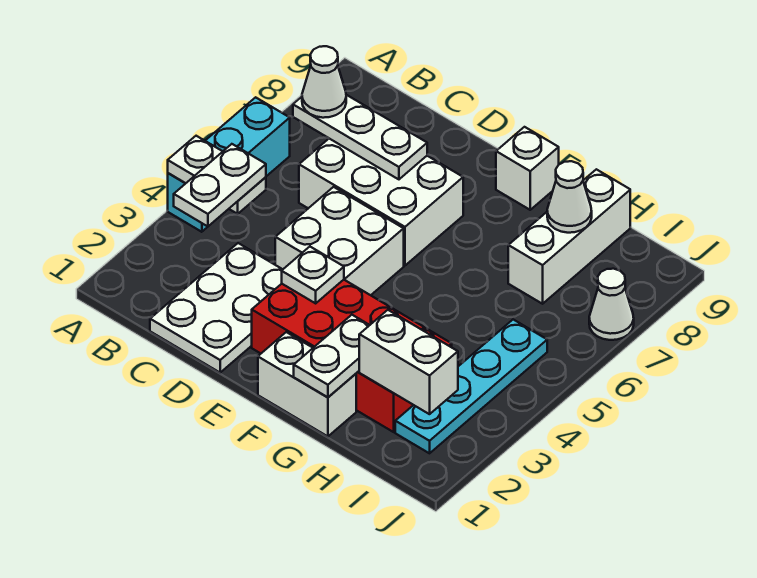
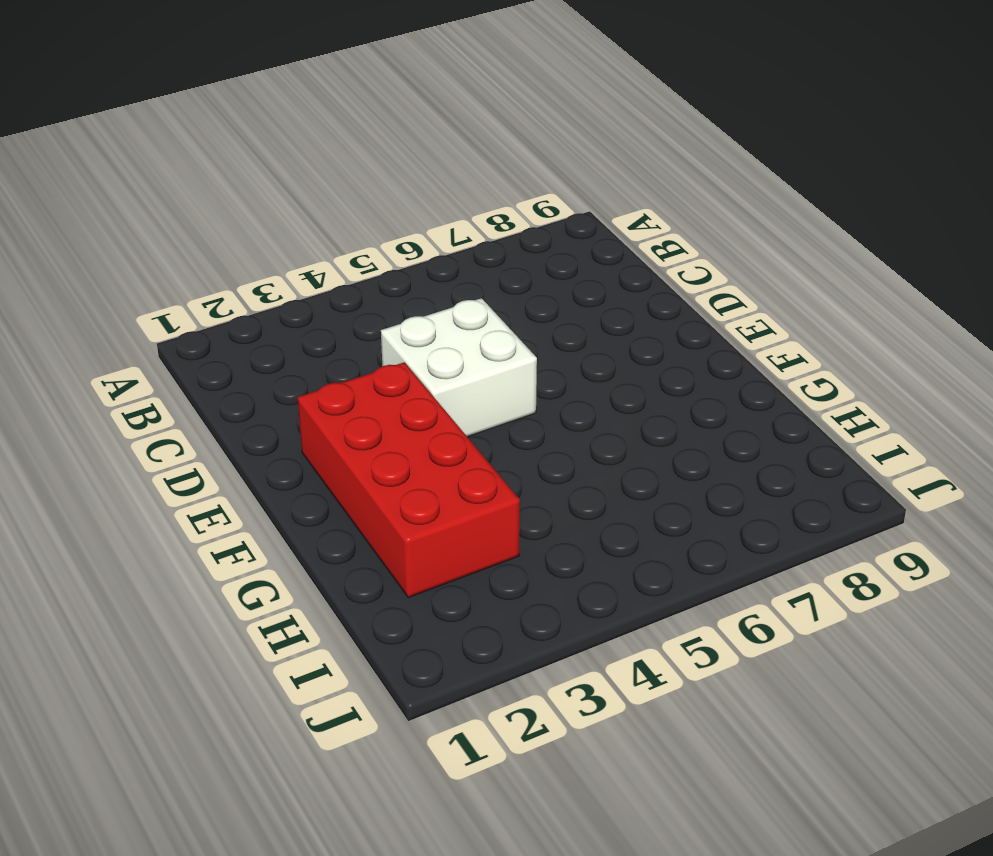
none -> cyan brick A4:A6 level 1
none -> white plate C1:D3 level 1
none -> white brick C6:E7 level 1

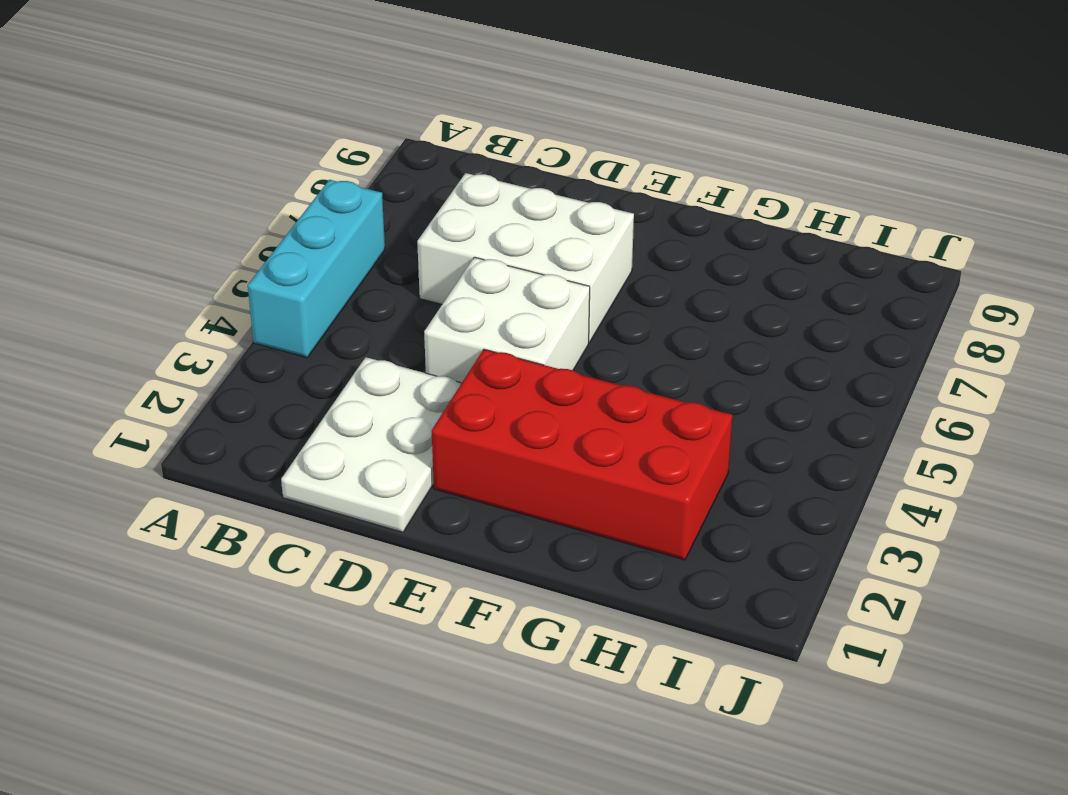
none -> white brick F1:G1 level 1
none -> white brick F9 level 1
none -> white brick H7:H9 level 1

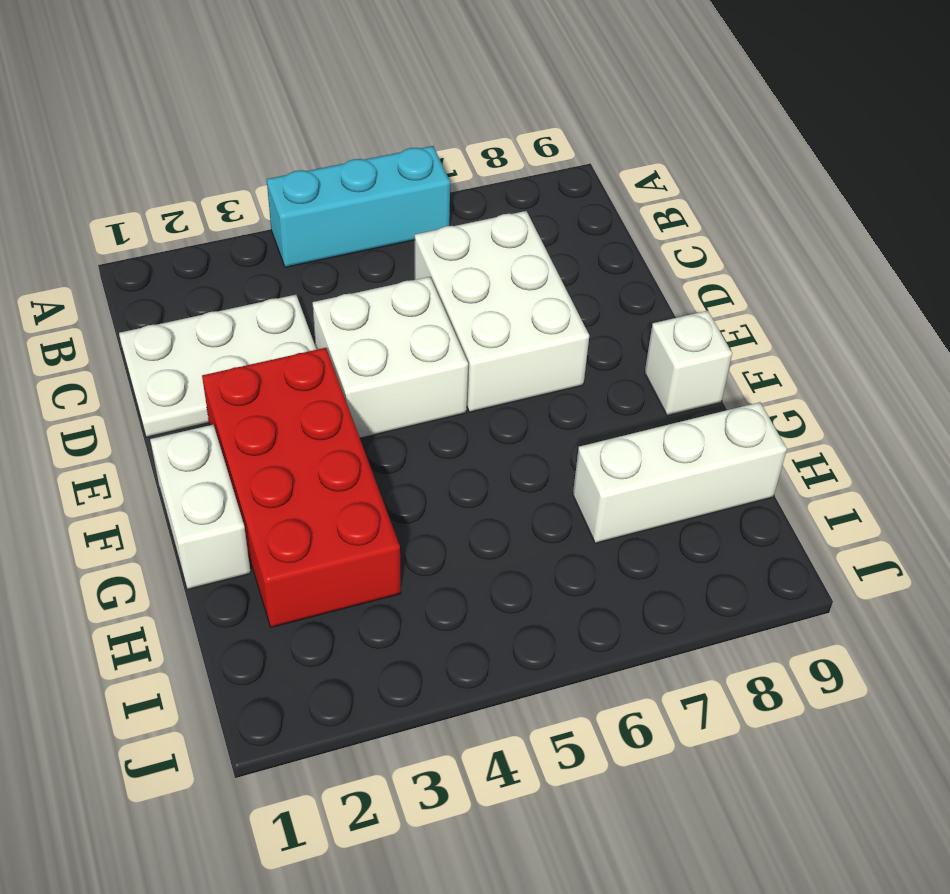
none -> cyan plate I2:I5 level 1
none -> white cone J7 level 1
none -> white plate A4:B4 level 2

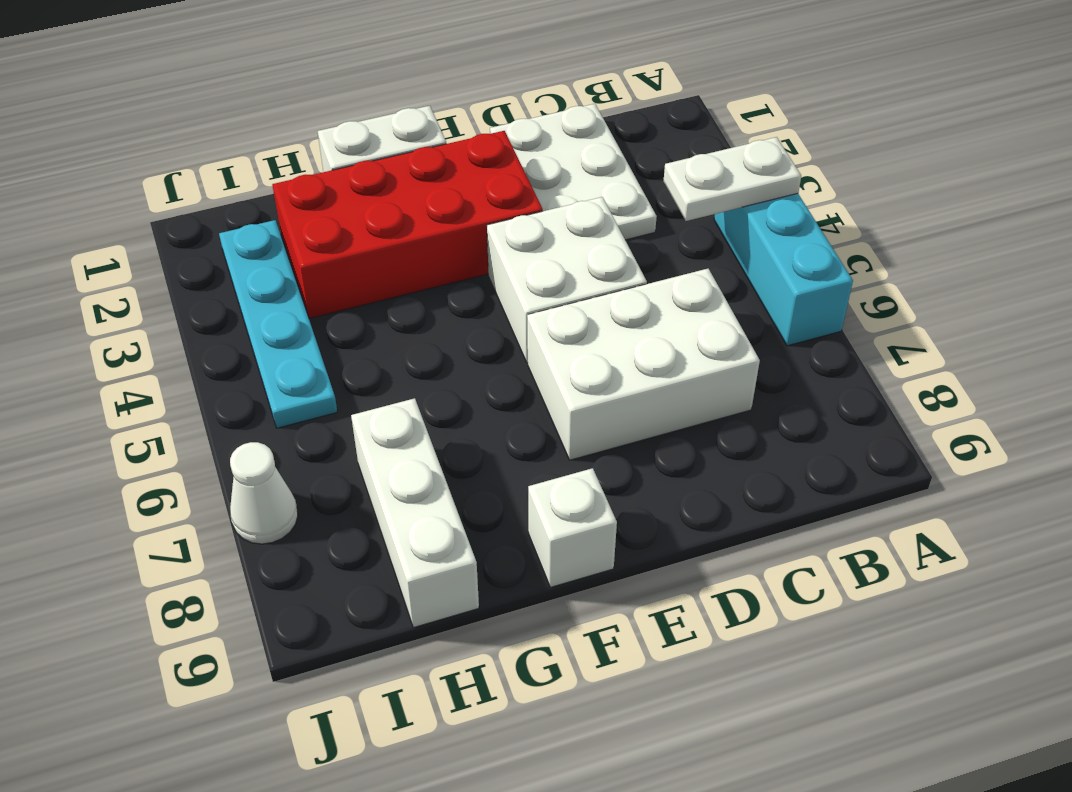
none -> white plate B7:D7 level 2
none -> white plate E3 level 2
none -> white plate G1:G2 level 2

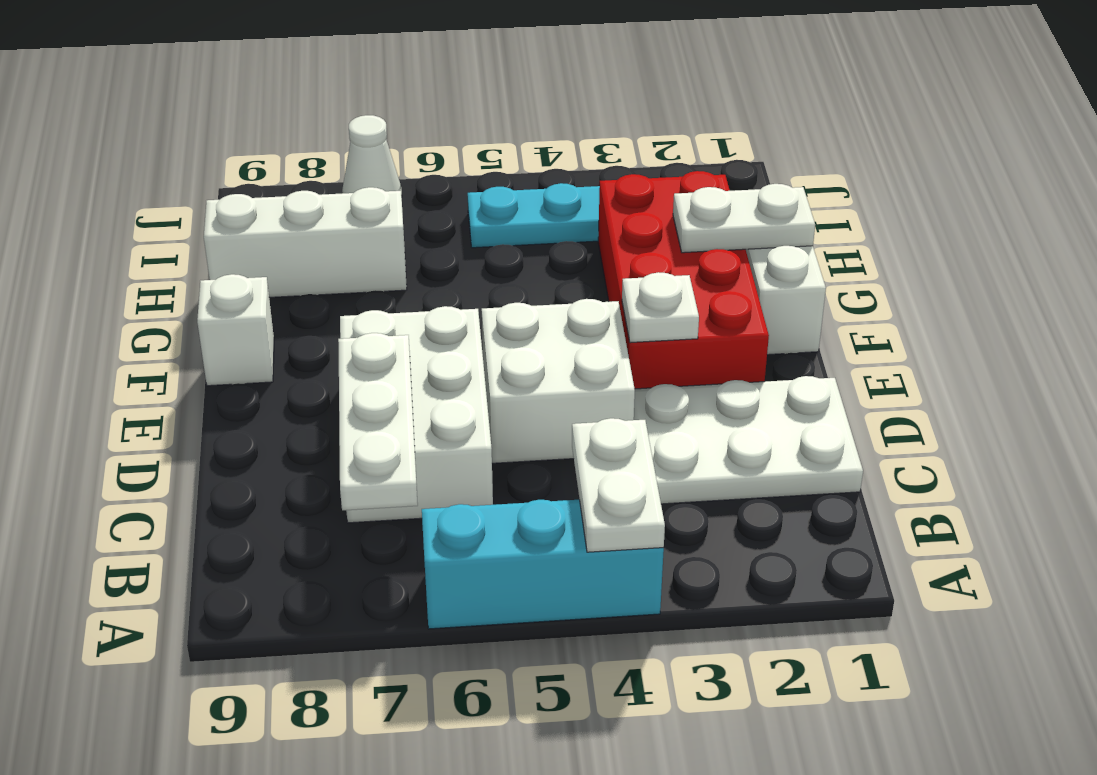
none -> white brick H2:I2 level 2
none -> white cone H8 level 2
none -> white plate B3:B4 level 3

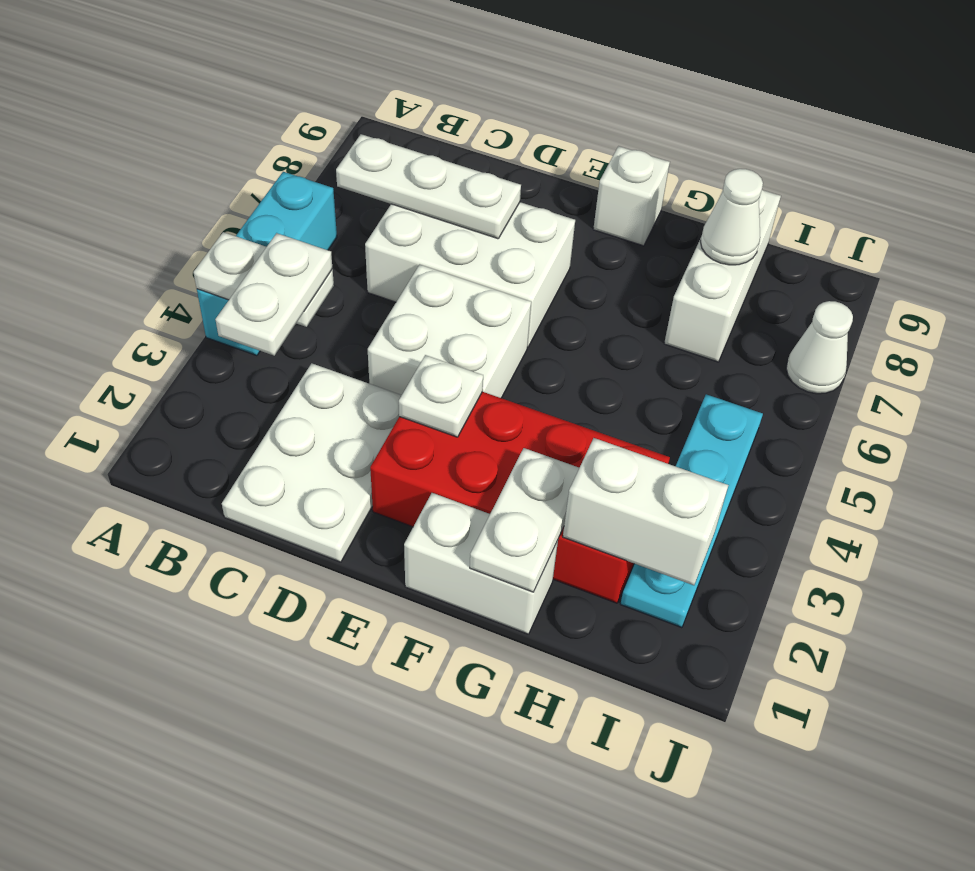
none -> white cone B7 level 3

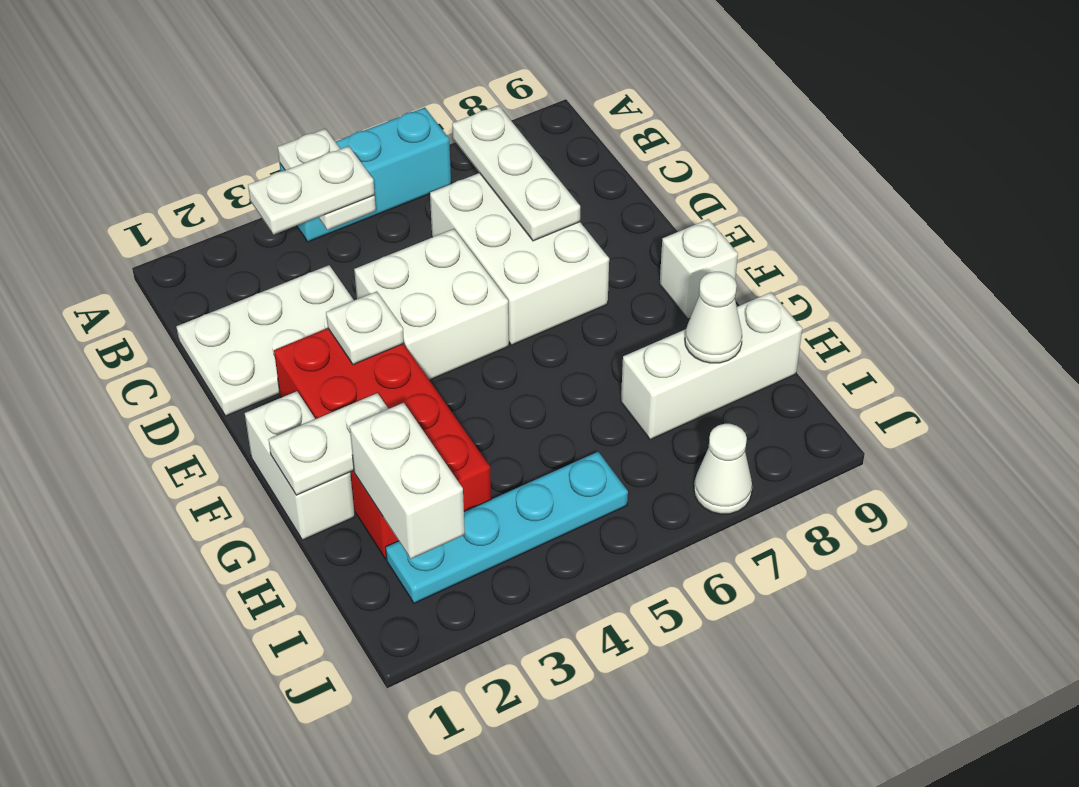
none -> white cone B7 level 3

